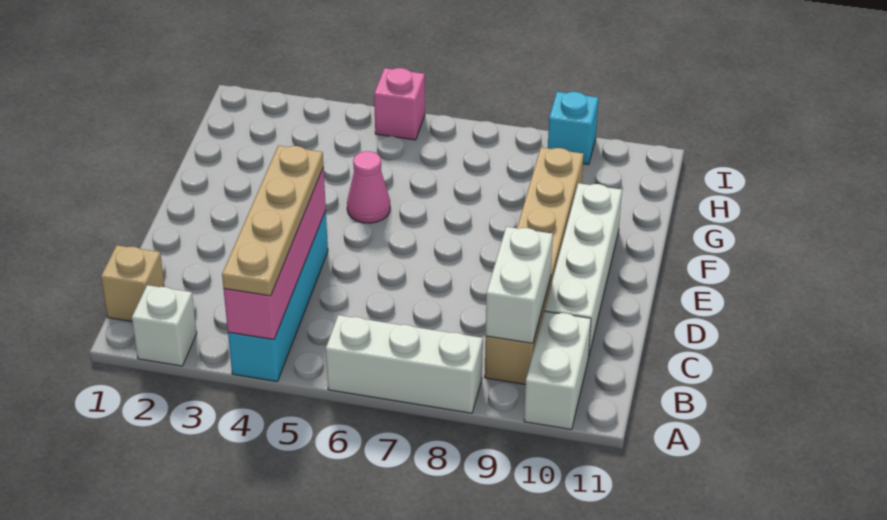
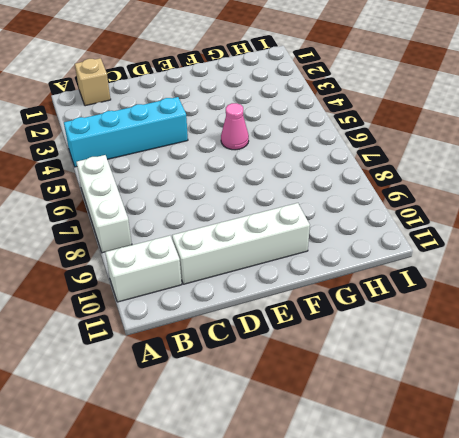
none -> white brick A2 level 1
none -> tan brick B9:G9 level 1
none -> pink brick I5 level 1

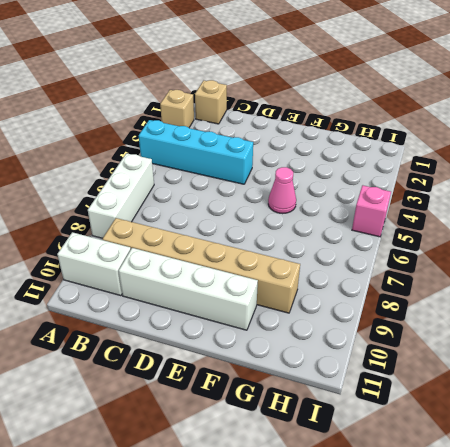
tan brick A2 level 1 -> white brick A2 level 1
none -> cyan brick I9 level 1
none -> pink brick A4:D4 level 2
none -> white brick B9:C9 level 2

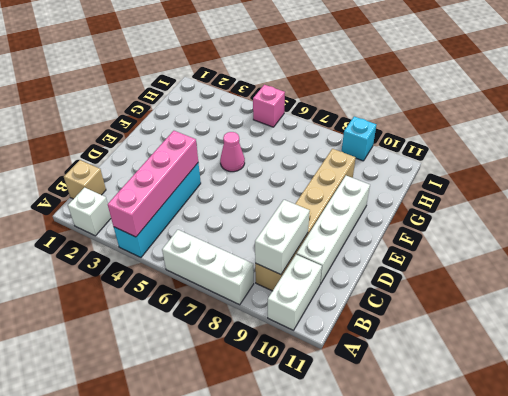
none -> tan plate A4:D4 level 3

